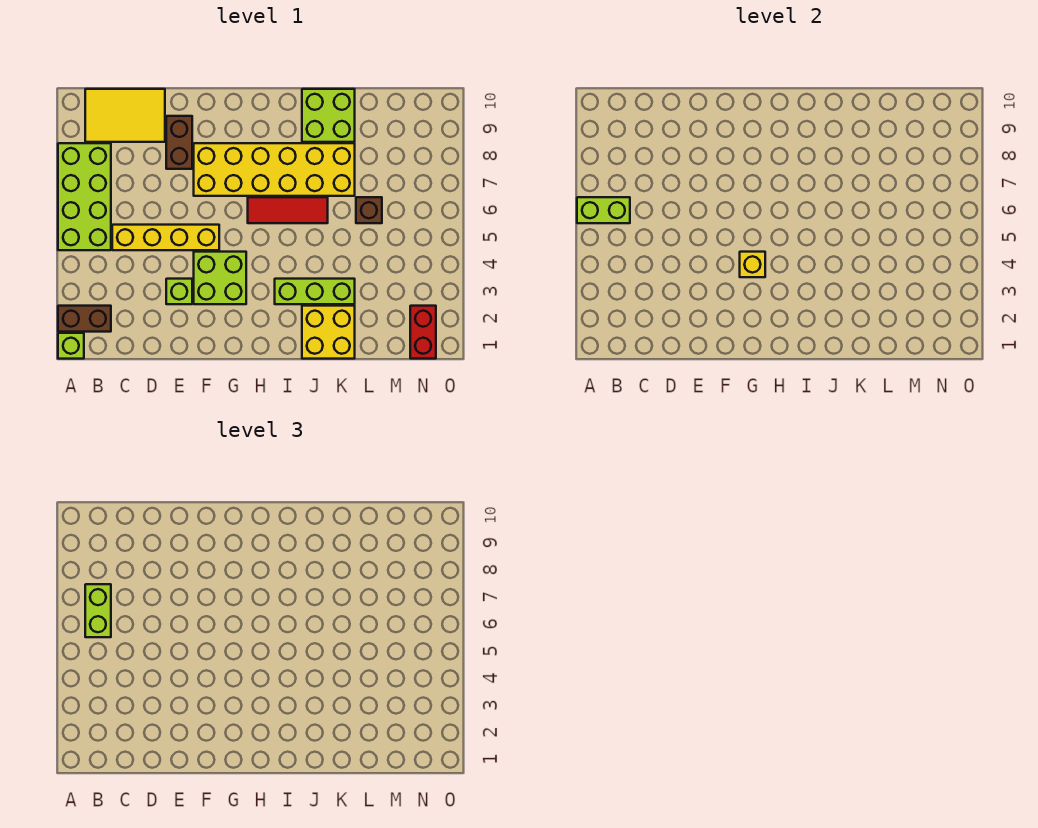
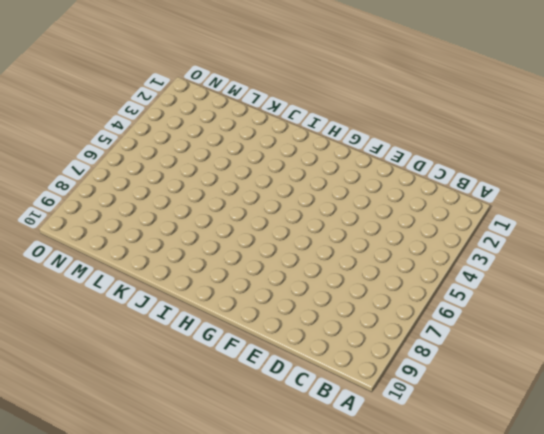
none -> lime brick A1 level 1
none -> brown brick A2:B2 level 1
none -> lime brick A5:B8 level 1

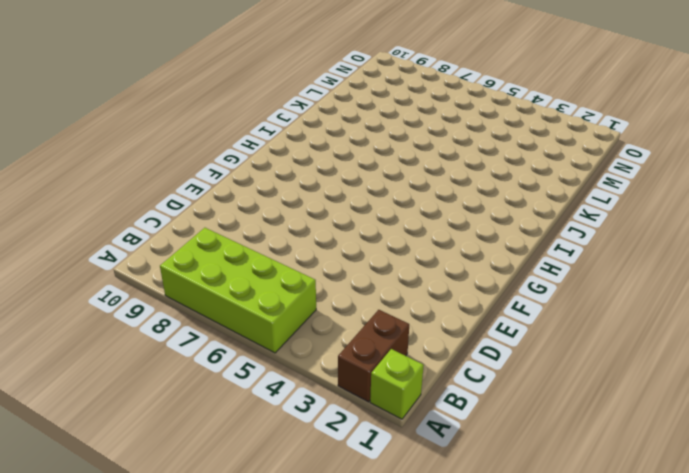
none -> yellow tile B9:D10 level 1
none -> yellow brick C5:F5 level 1
none -> lime brick E3 level 1

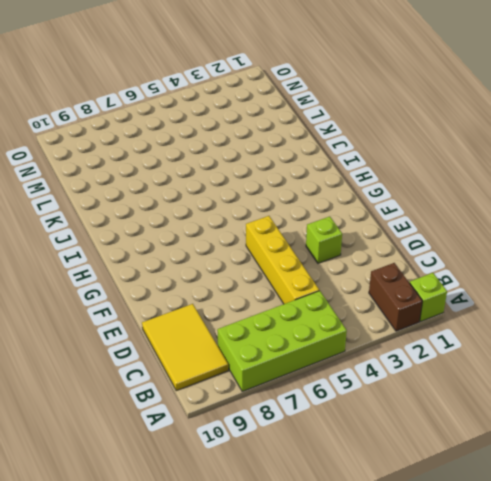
none -> brown brick E8:E9 level 1
none -> lime brick F3:G4 level 1
none -> yellow brick F7:K8 level 1

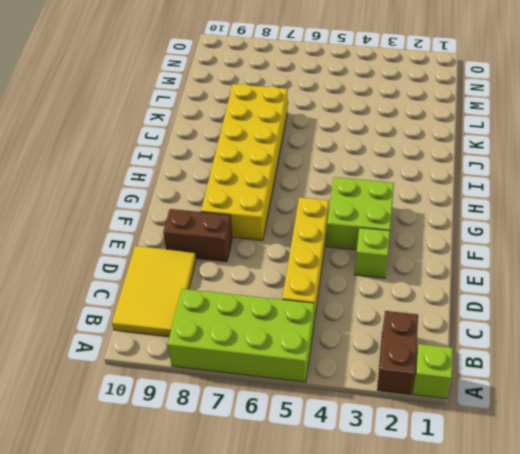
none -> red tile H6:J6 level 1
none -> lime brick I3:K3 level 1
none -> yellow brick J1:K2 level 1

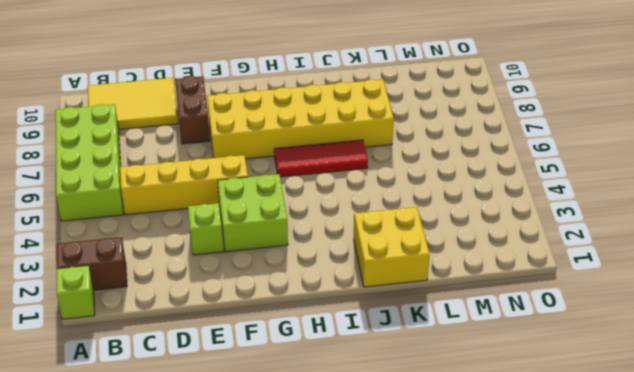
none -> lime brick I3:K3 level 1
none -> lime brick J9:K10 level 1
none -> brown brick L6 level 1

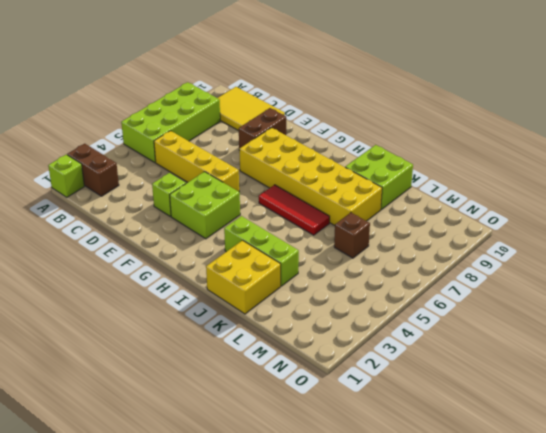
none -> red brick N1:N2 level 1
none -> lime brick A6:B6 level 2
none -> yellow brick G4 level 2

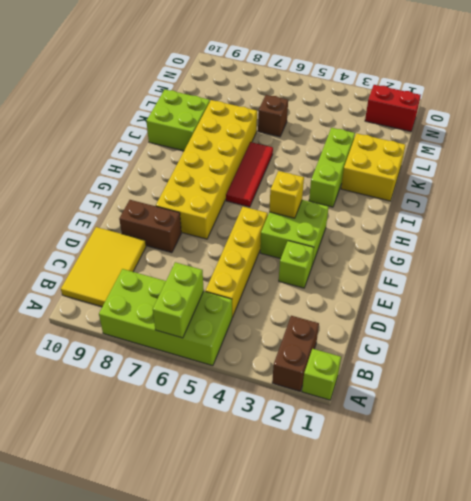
none -> lime brick B6:B7 level 3

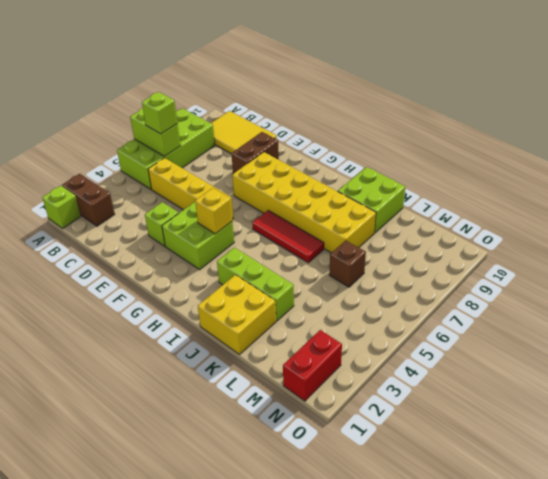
lime brick B6 level 3 -> lime brick B6:B7 level 3

